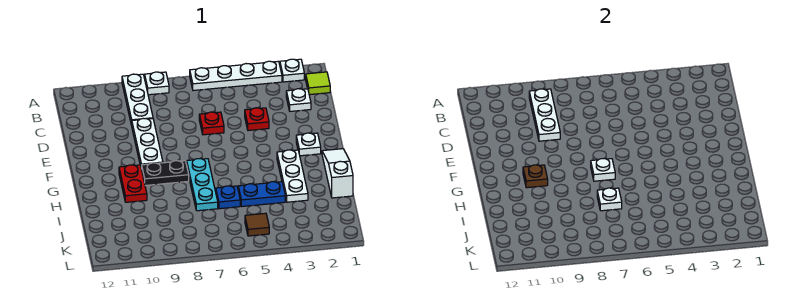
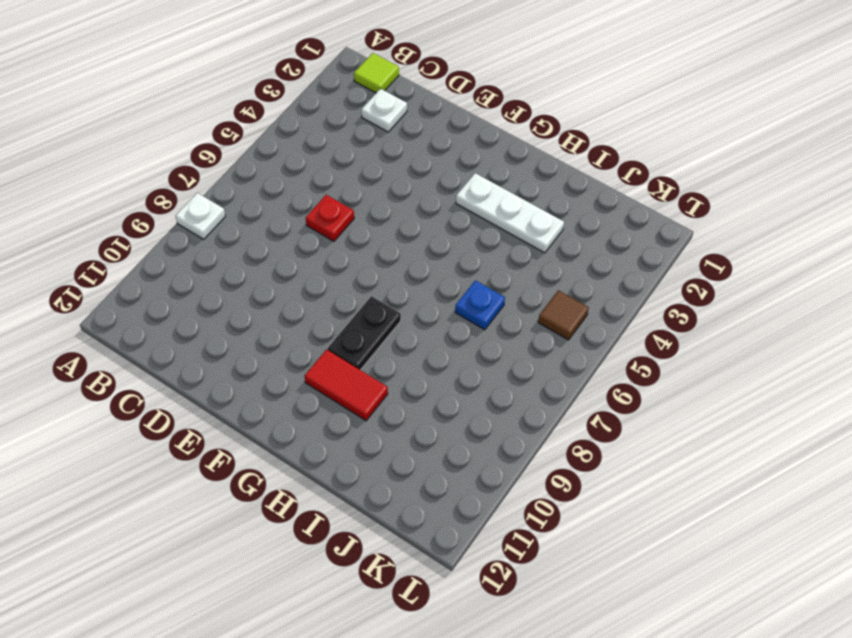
red tile G10:H10 level 1 -> red plate G10:H10 level 1
none -> white plate A2 level 1
none -> white plate A3:A6 level 1
none -> white plate A9:C9 level 1

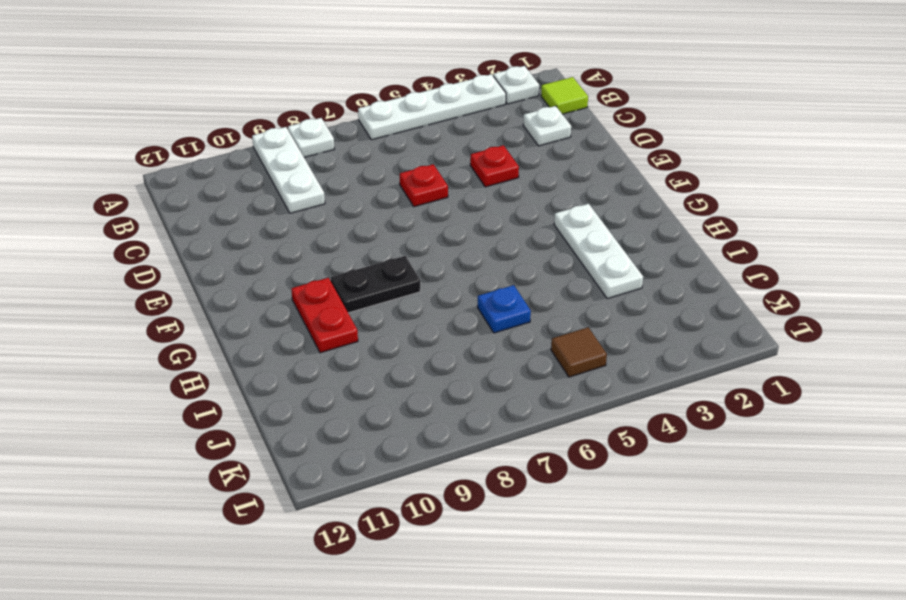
none -> white plate D9:F9 level 1
none -> white plate F2 level 1
none -> white slope G1:I1 level 1 top I

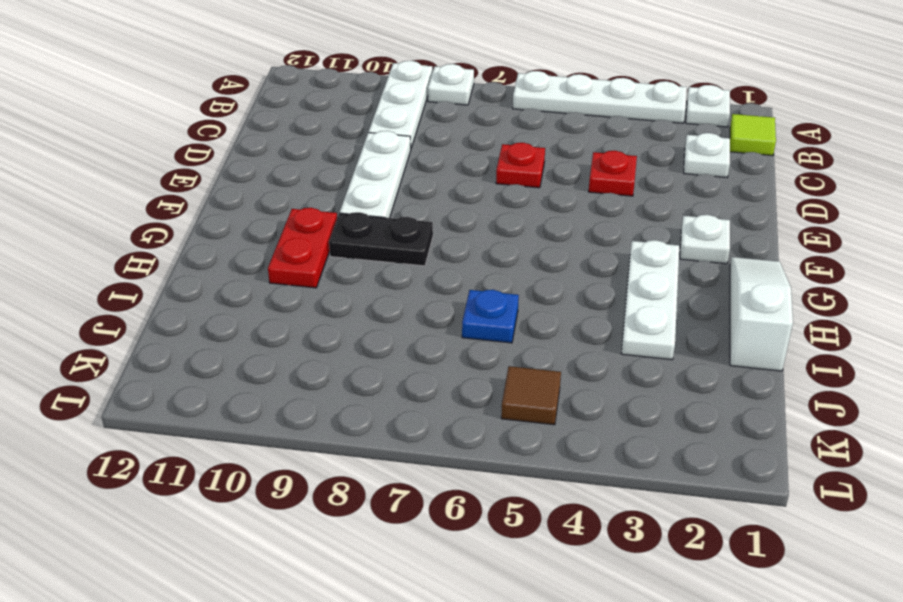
none -> cyan plate G7:I7 level 1
none -> blue plate I4:I5 level 1
none -> white plate B9:D9 level 2

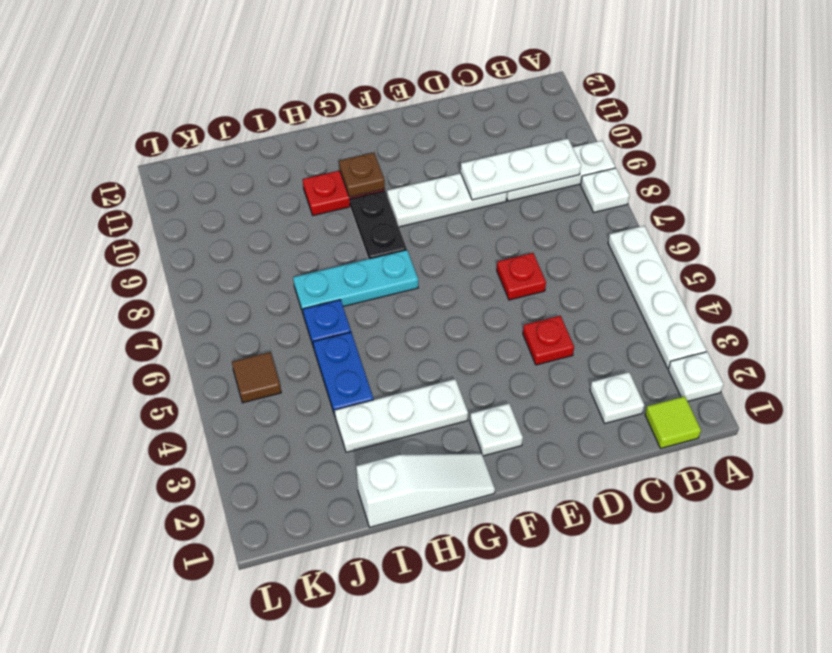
none -> white plate G7 level 2
none -> white plate I7 level 2

